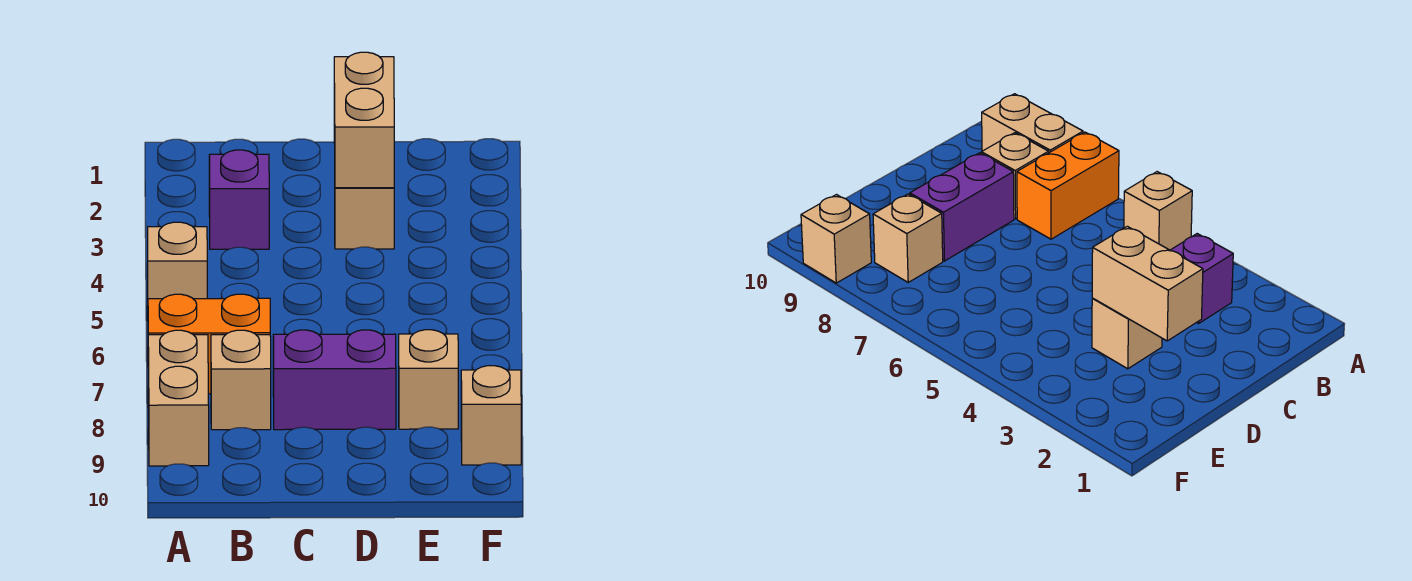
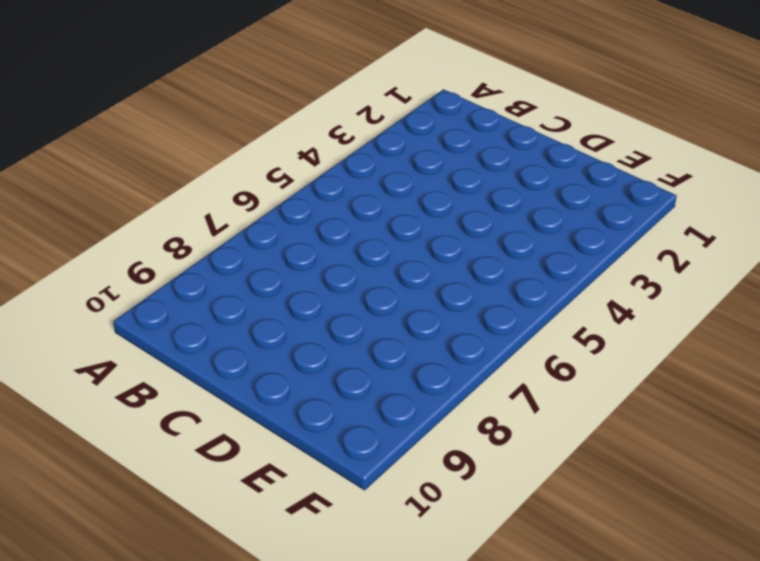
none -> tan brick A5 level 1
none -> orange brick A7:B7 level 1

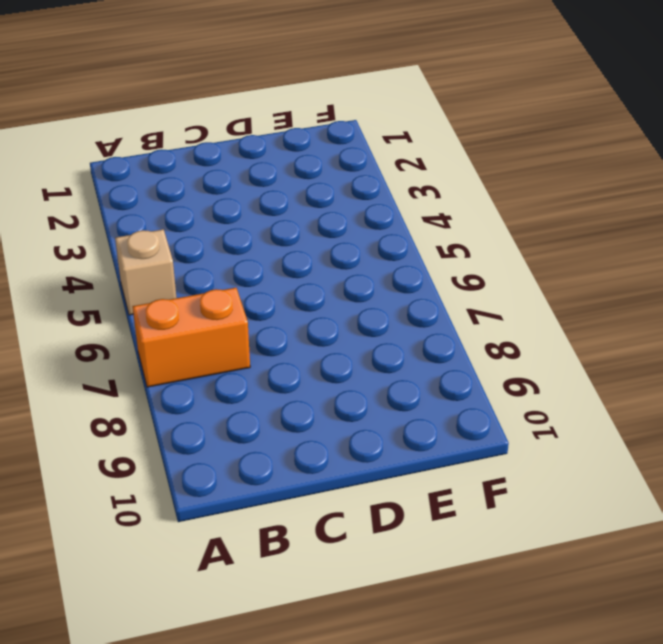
none -> tan brick A8:A9 level 1
none -> purple brick B3 level 1

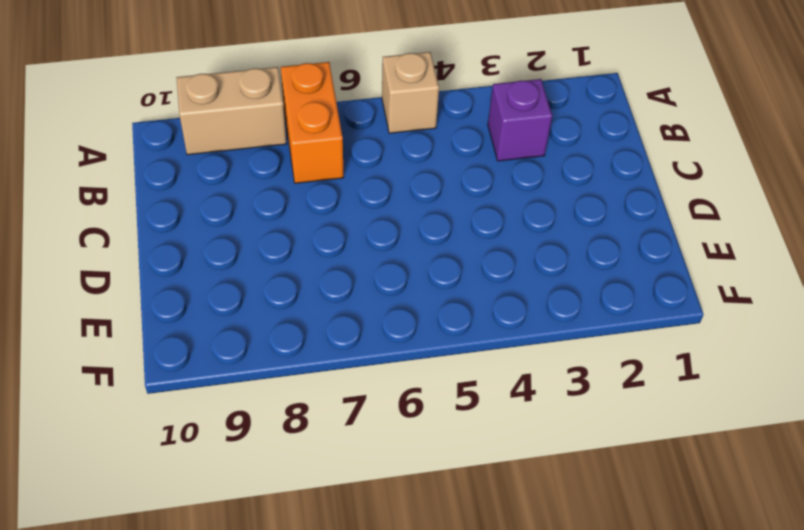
none -> tan brick B8 level 1
none -> purple brick C8:D8 level 1

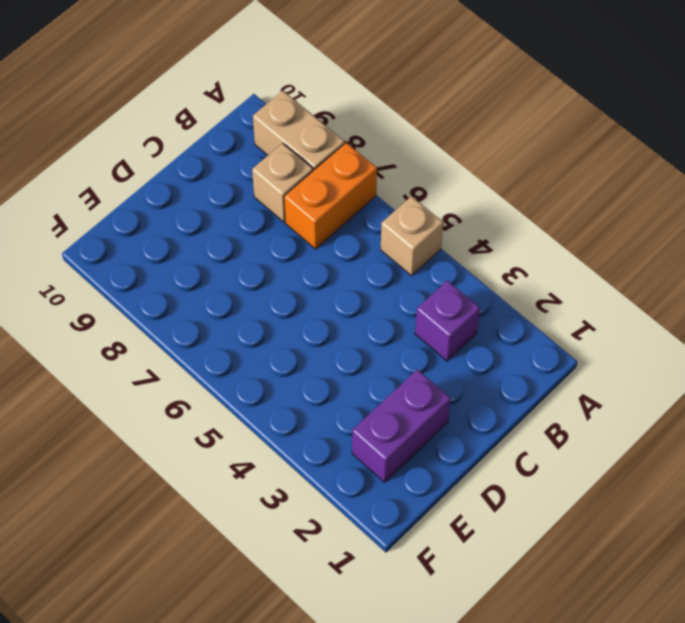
purple brick D2:E2 level 1 -> purple brick C8:D8 level 1
none -> tan brick D3 level 1
none -> tan brick E8 level 1

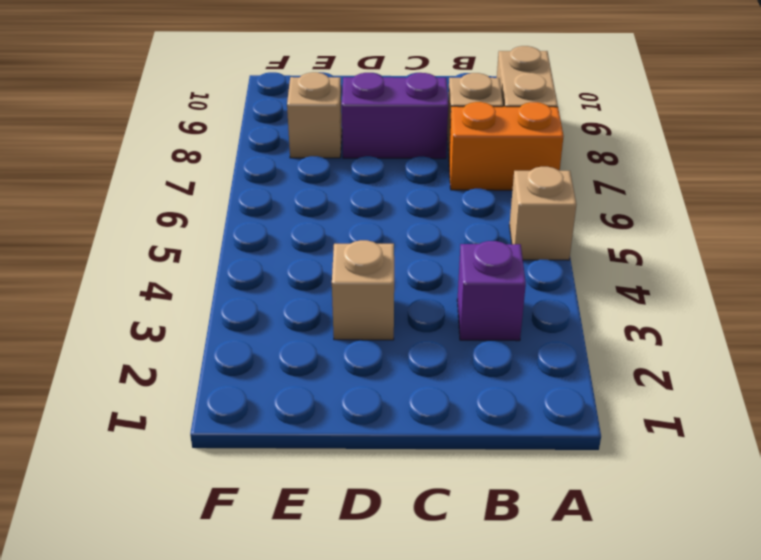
none -> tan brick F9 level 1
none -> tan brick D2:D3 level 2

